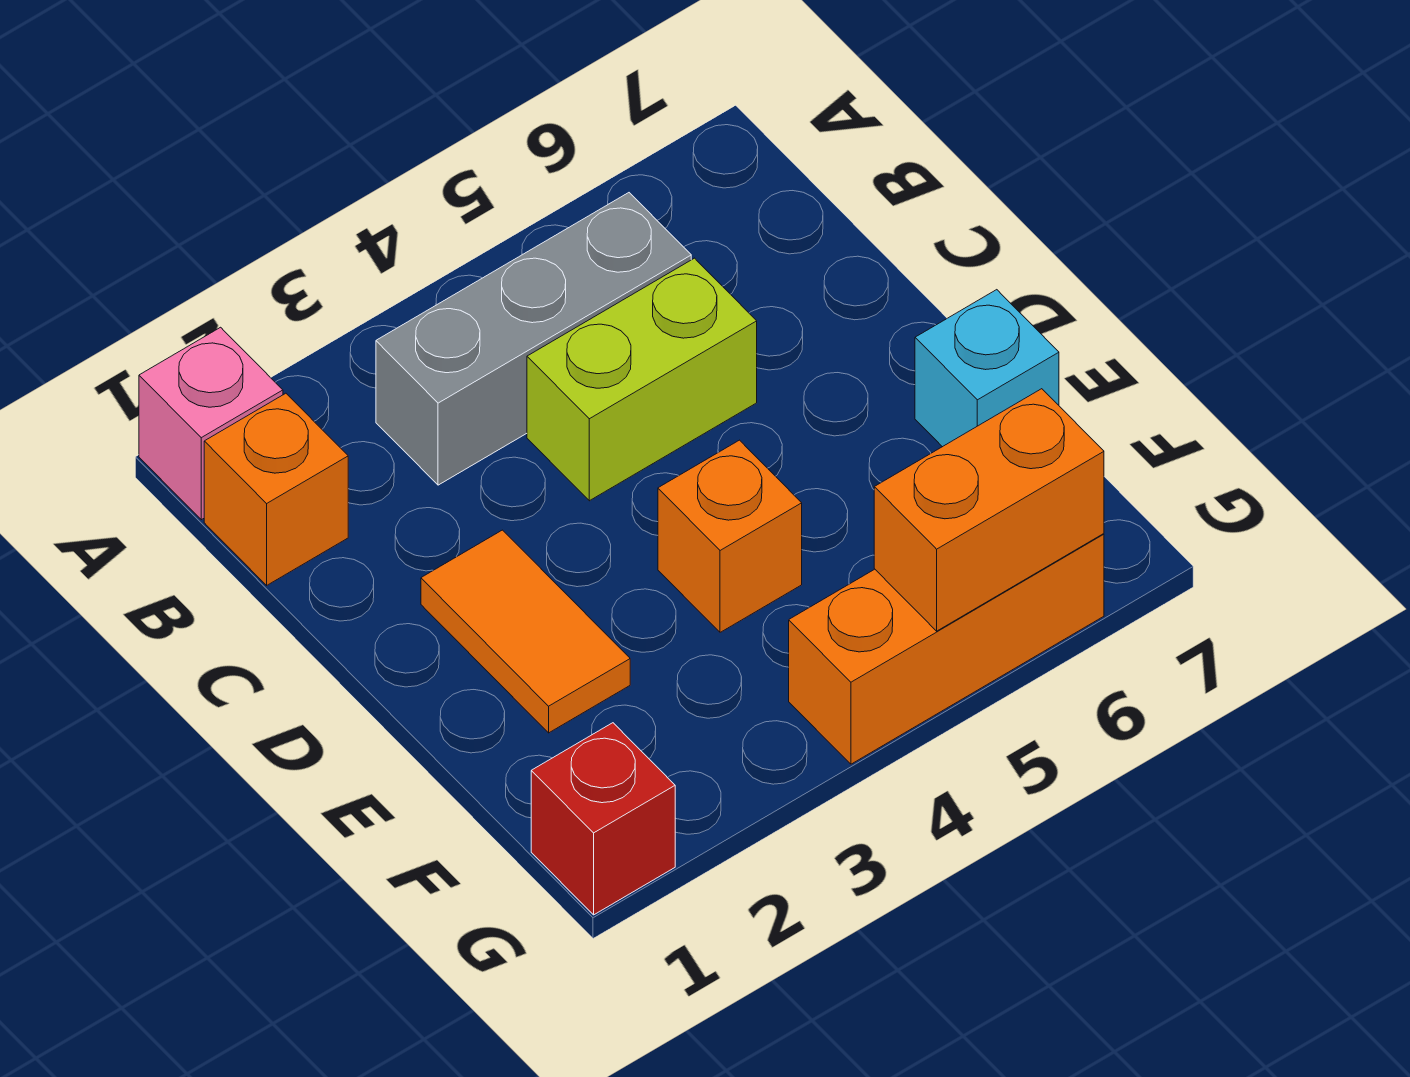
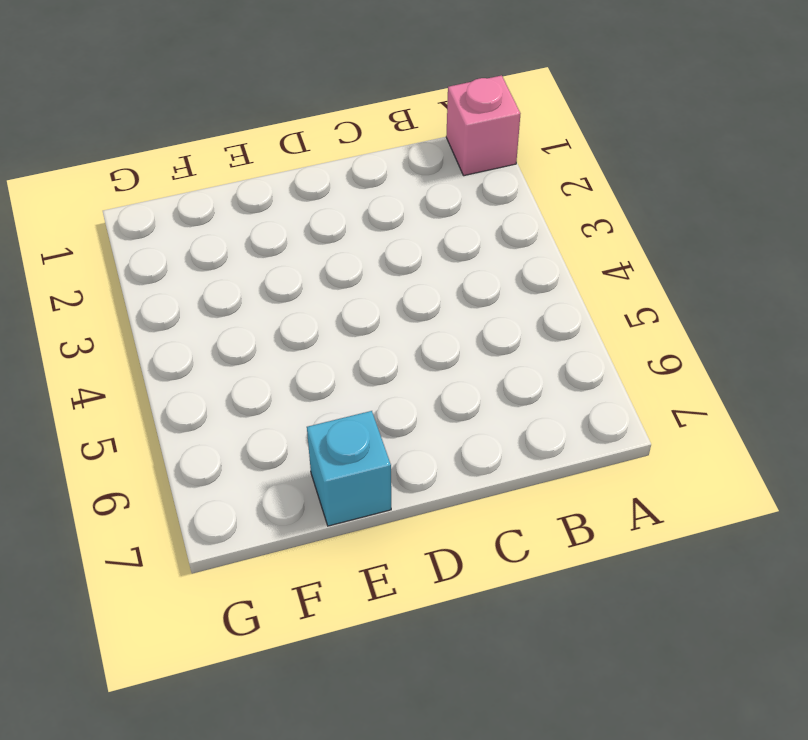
none -> orange brick B1 level 1
none -> grey brick B3:B5 level 1

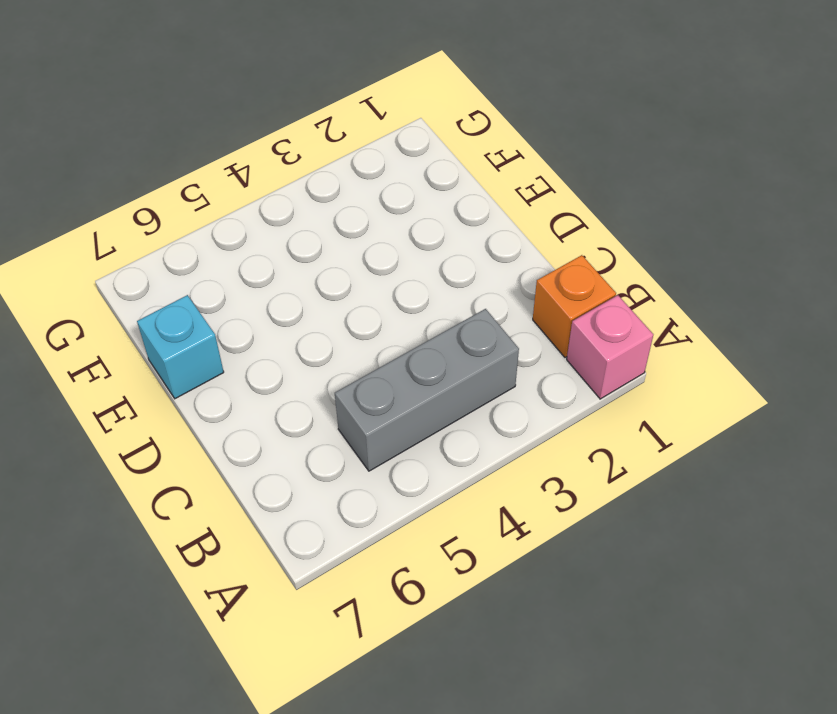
none -> lime brick C4:C5 level 1
none -> orange tile D2:E2 level 1

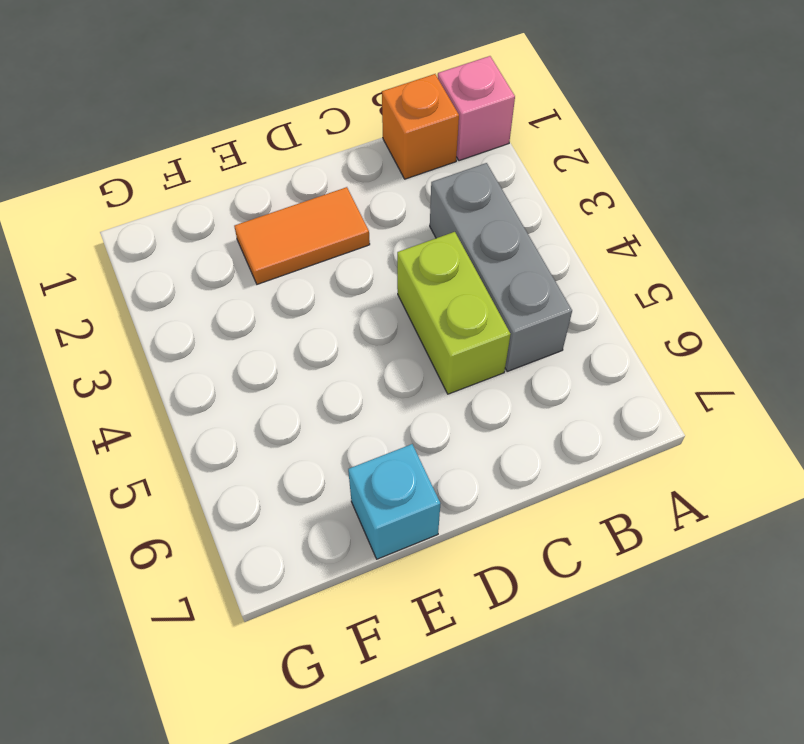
none -> orange brick E4 level 1
none -> red brick G1 level 1

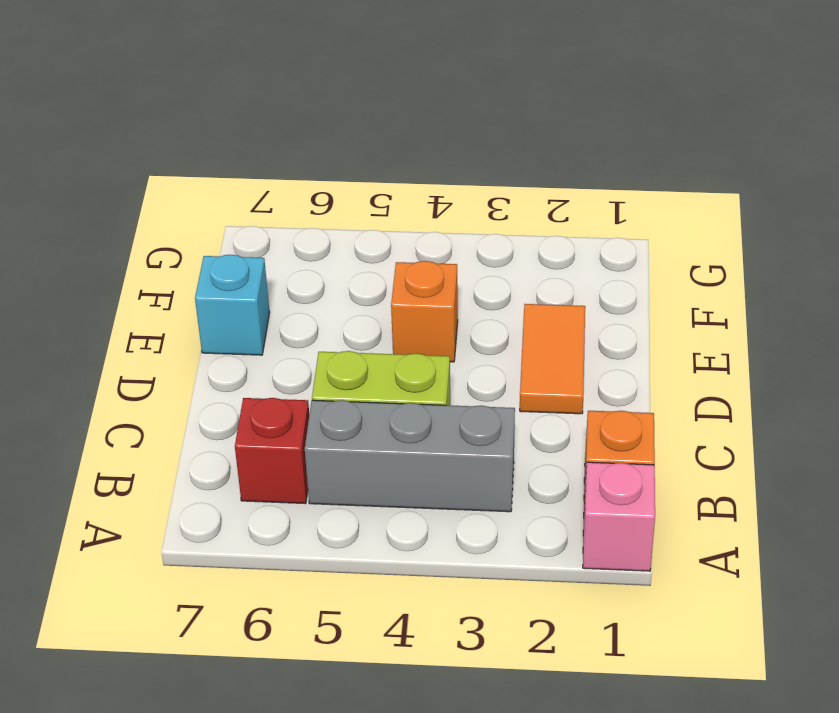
red brick B6 level 1 -> red brick G1 level 1
none -> orange brick G4:G6 level 1
none -> orange brick G5:G6 level 2

